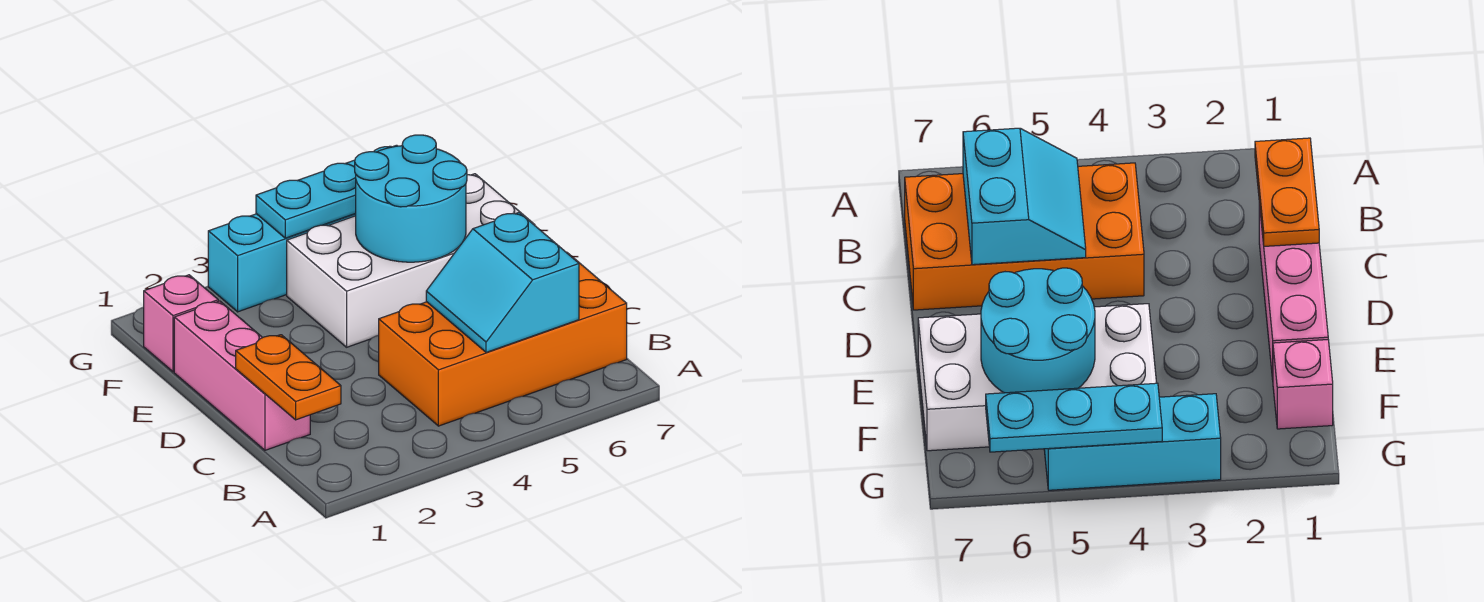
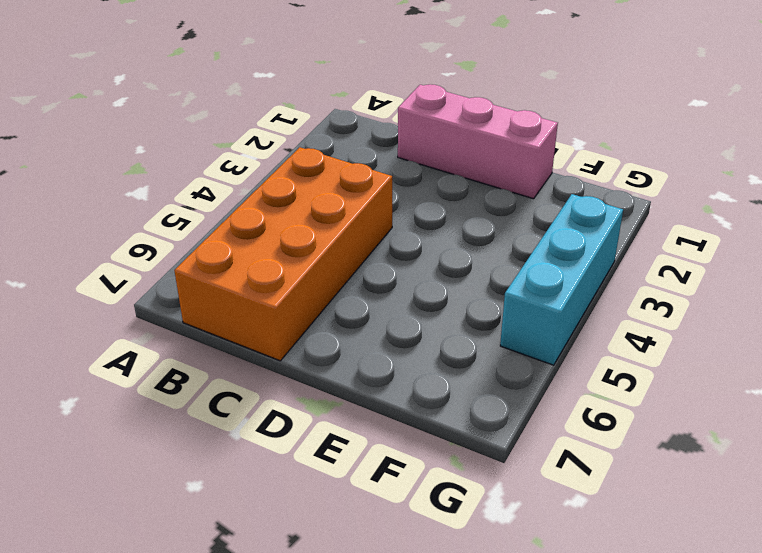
none -> white brick E4:F7 level 1
none -> pink brick F1 level 1

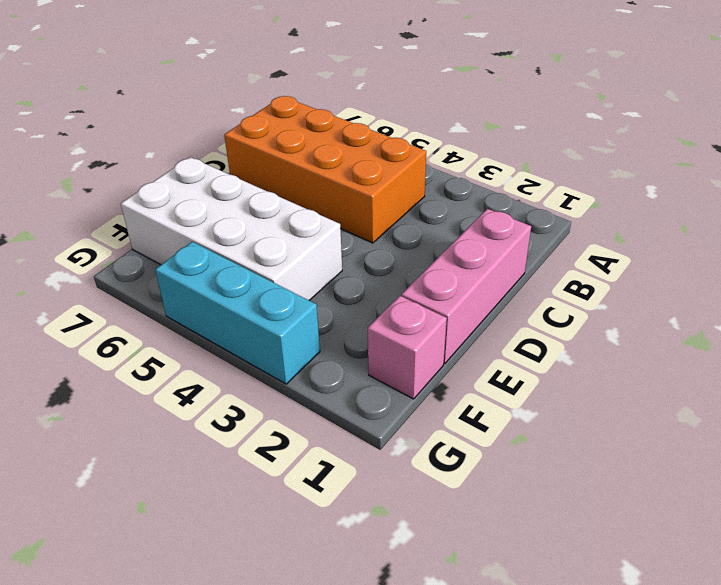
none -> orange plate B1:C1 level 2
none -> cyan slope B5:C6 level 2 top 6

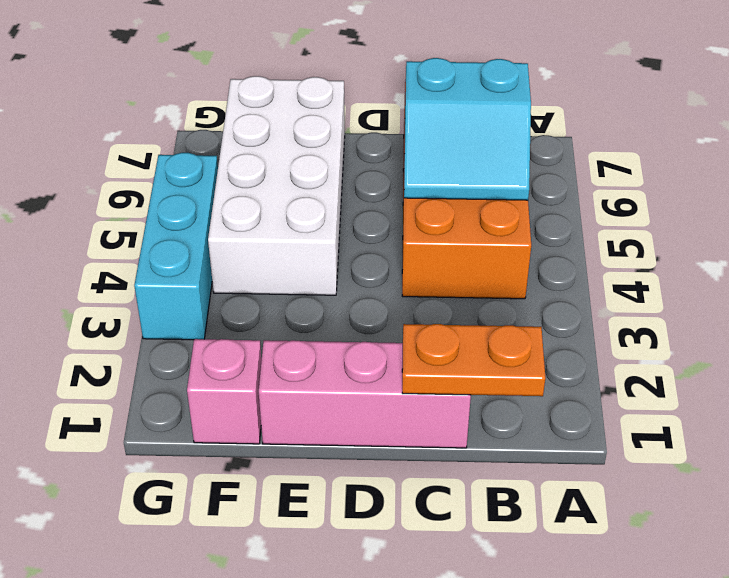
none -> cyan round brick E5:F6 level 2
none -> cyan plate G4:G6 level 2

